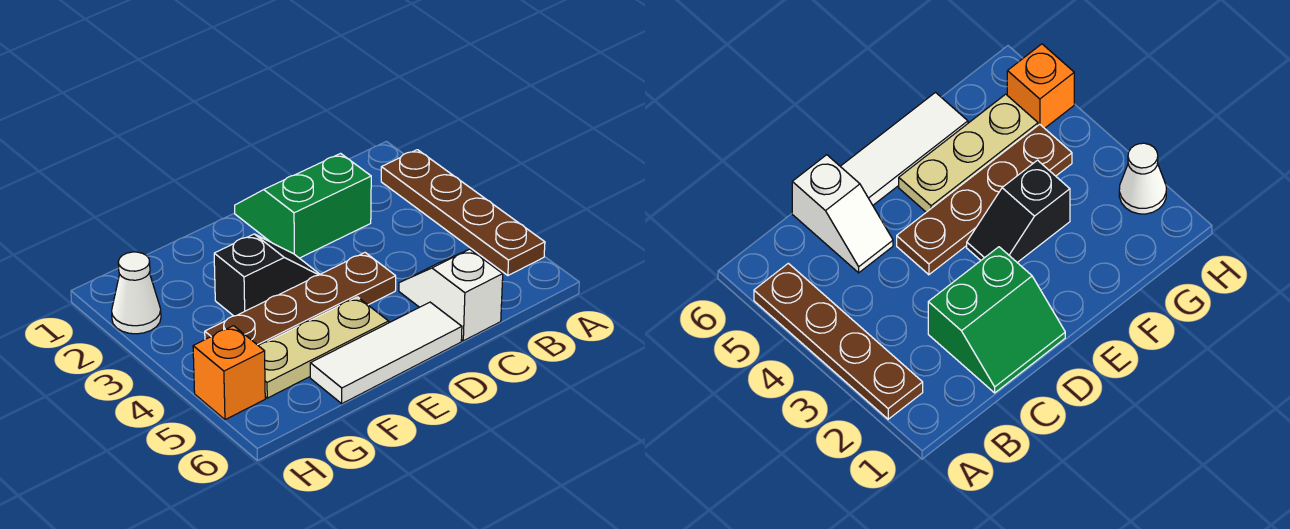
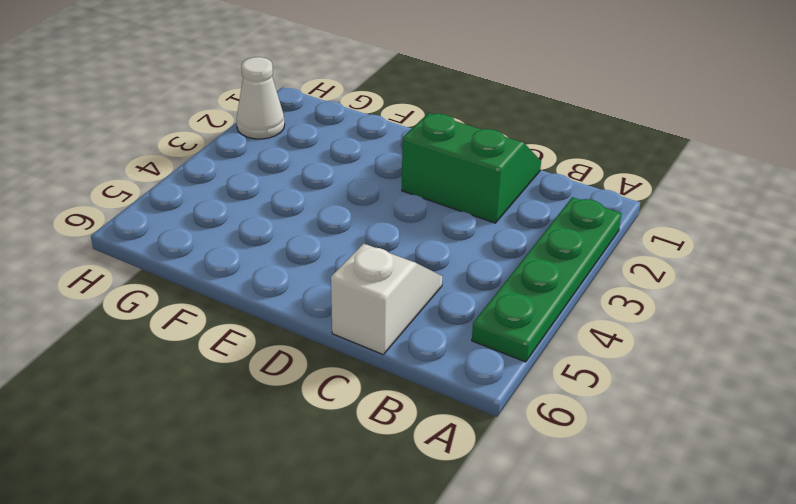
green plate A2:A5 level 1 -> brown plate A2:A5 level 1
none -> brown plate D4:G4 level 1
none -> white tile D6:F6 level 1

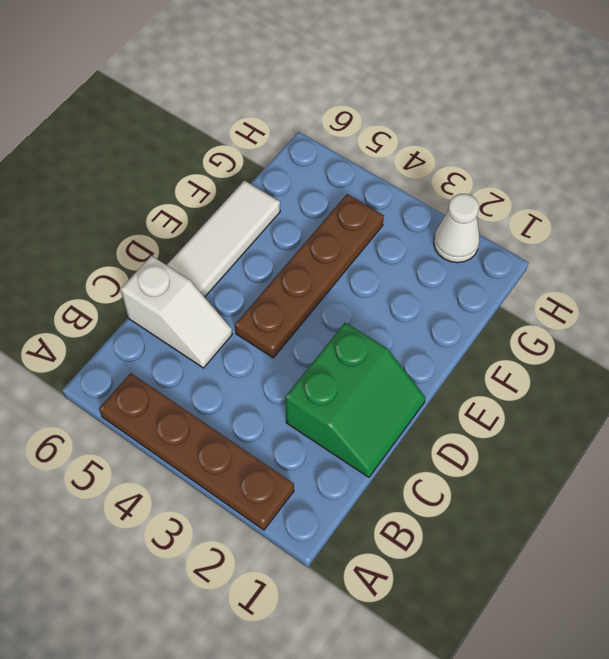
none -> black slope E3:F3 level 1 top F
none -> tan plate E5:G5 level 1

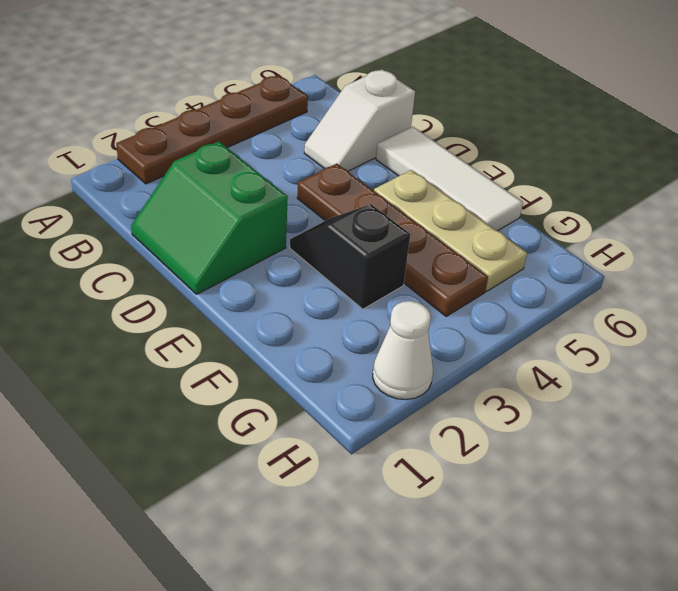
none -> orange brick H5 level 1

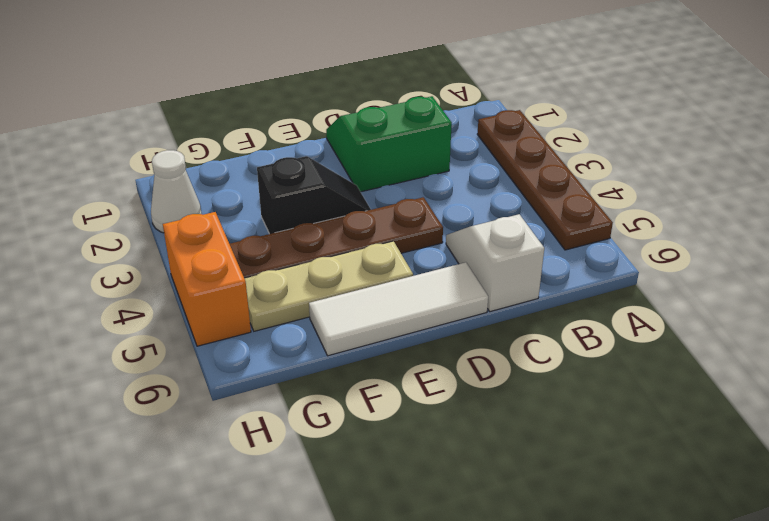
orange brick H4:H5 level 1 -> orange brick H5 level 1

